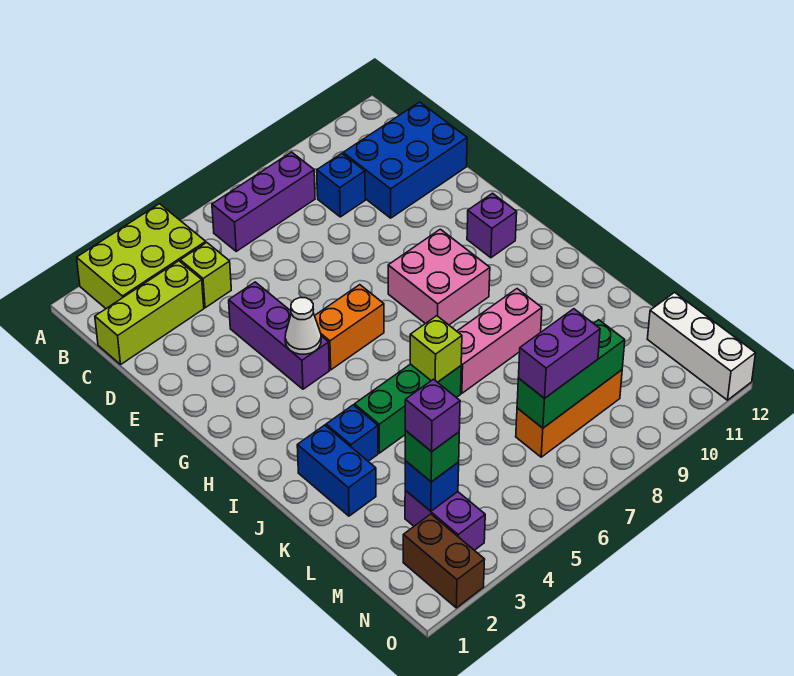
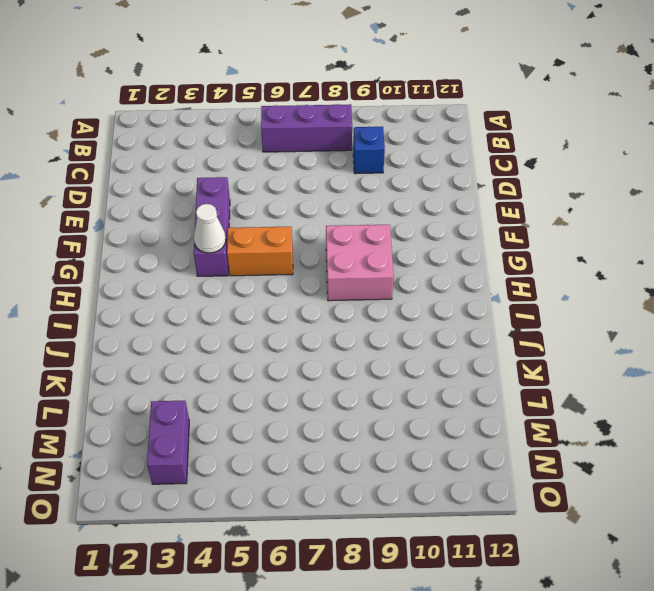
none -> lime brick A2:B4 level 1
none -> lime brick C1:C3 level 1
none -> lime brick C4 level 1

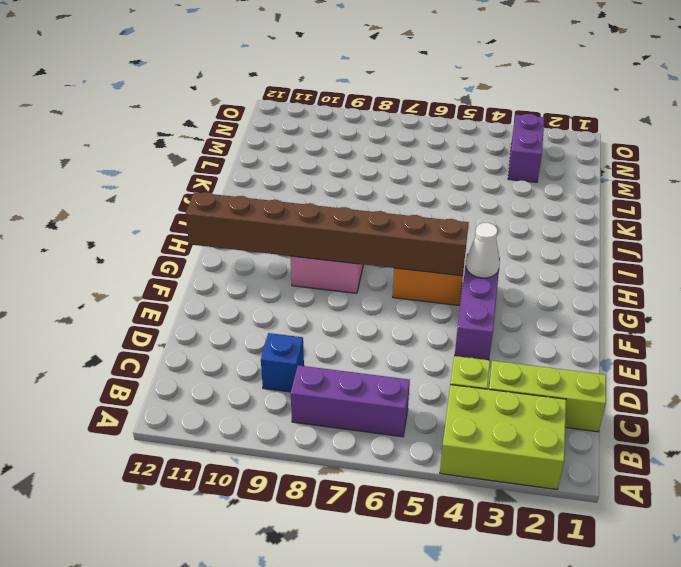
brown brick G5:G12 level 2 -> none
none -> blue brick C10:D12 level 1
none -> purple brick G11 level 1
none -> blue brick J2:K2 level 1

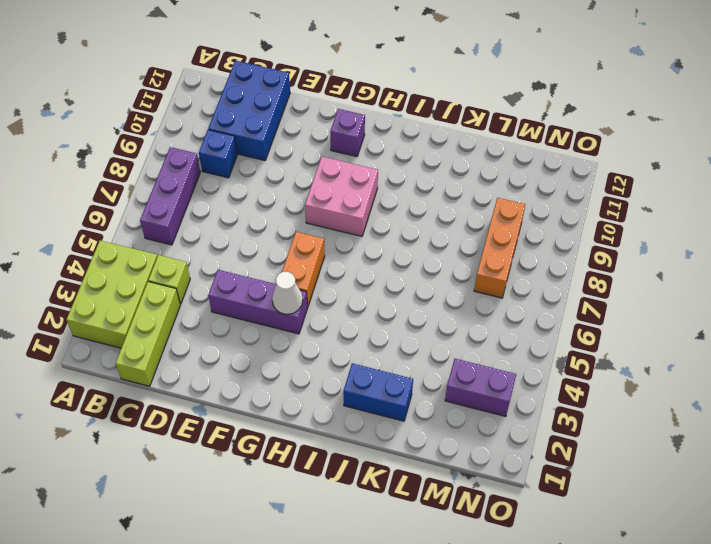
none -> blue brick J3 level 1
none -> green brick J4:J6 level 1
none -> pink brick J7:J9 level 1

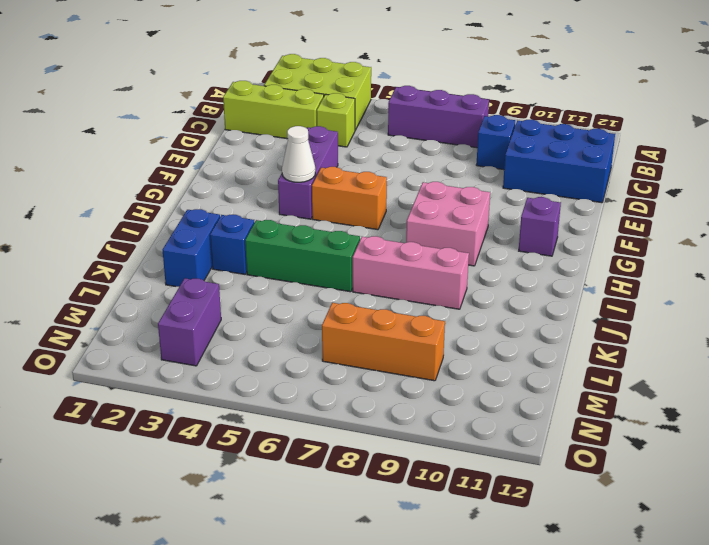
none -> white brick M12:O12 level 1
none -> brown brick N2:O2 level 1
none -> lime brick J6 level 2

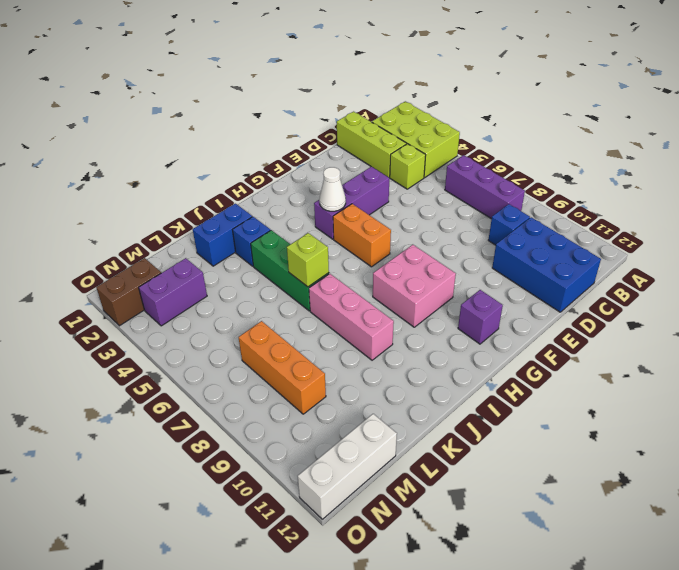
none -> blue brick M3 level 2
none -> green brick M7:M9 level 2
none -> green brick M3 level 3

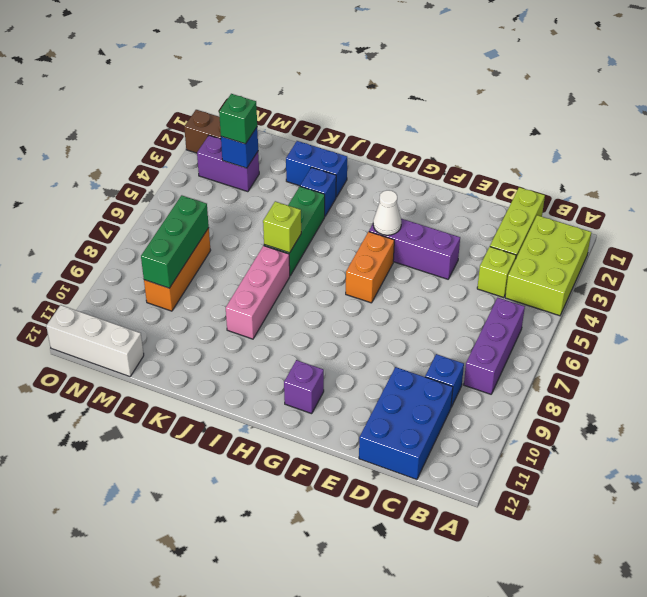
none -> pink brick G8:H9 level 1
none -> purple brick M7:M8 level 3
none -> purple brick M3 level 4

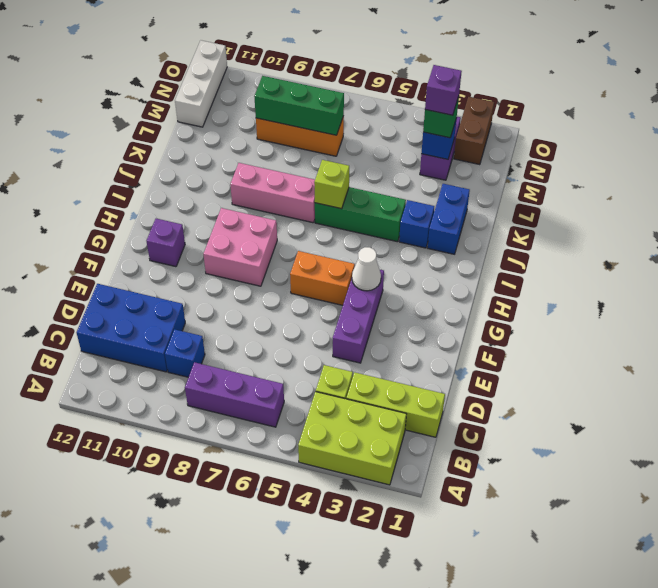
none -> purple brick M7:M8 level 3

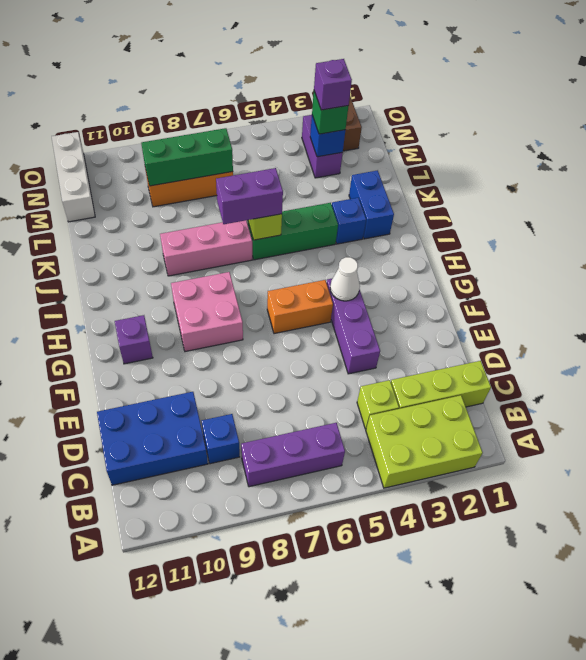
purple brick J6:J7 level 3 -> purple brick M7:M8 level 3

